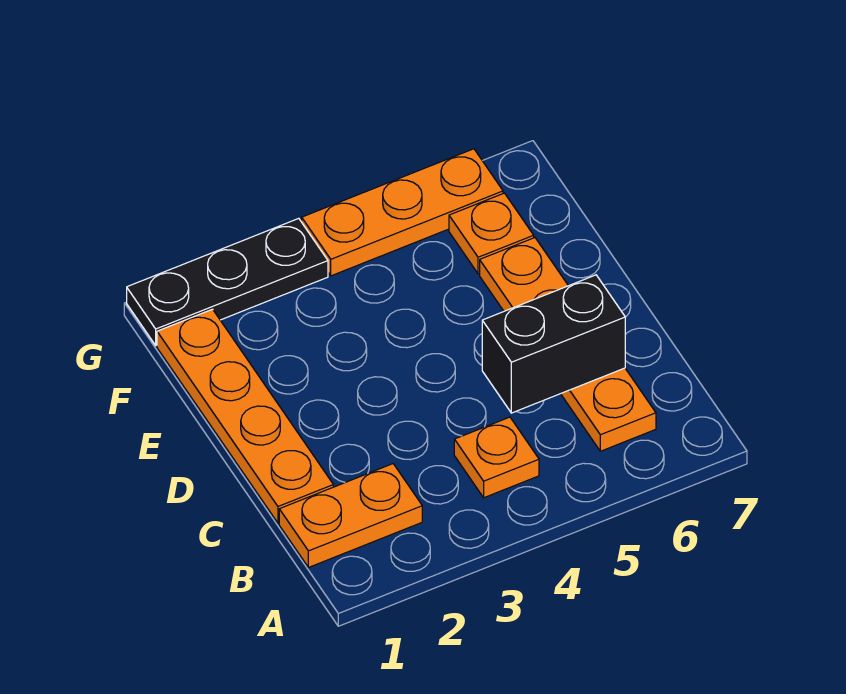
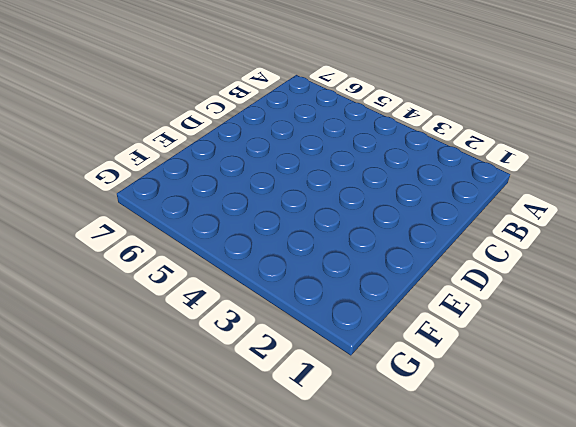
none -> orange plate B1:B2 level 1
none -> orange plate B4 level 1

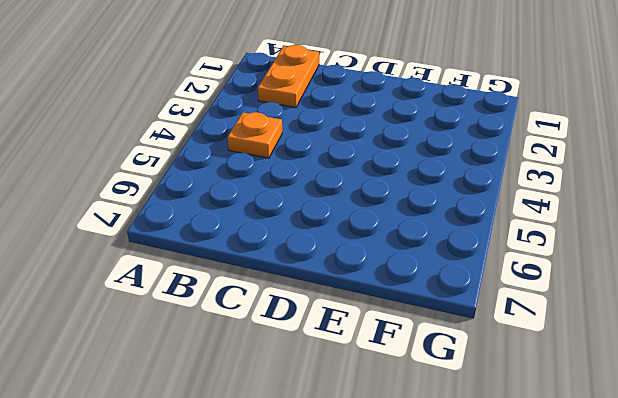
none -> orange plate B6:E6 level 1
none -> orange plate C1:F1 level 1

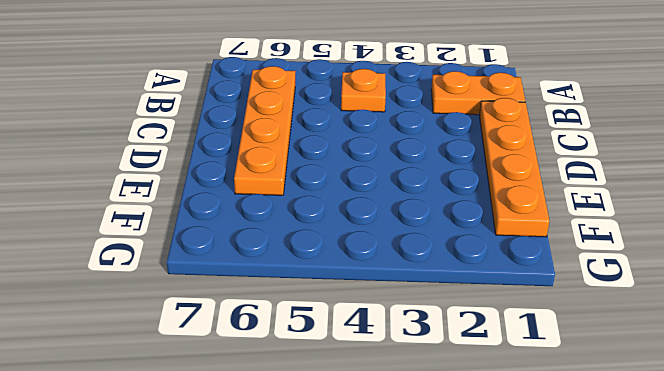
none -> orange plate F6 level 1
none -> black plate G1:G3 level 1

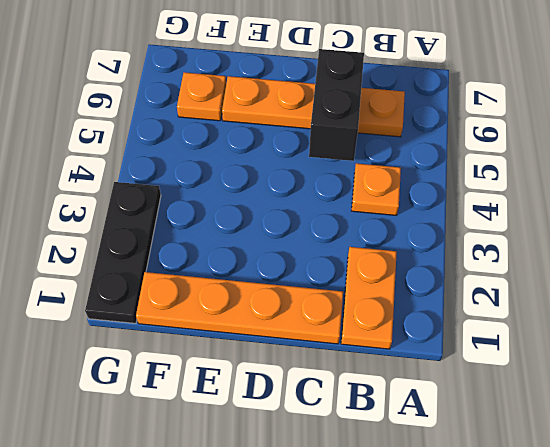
none -> orange plate G4:G6 level 1

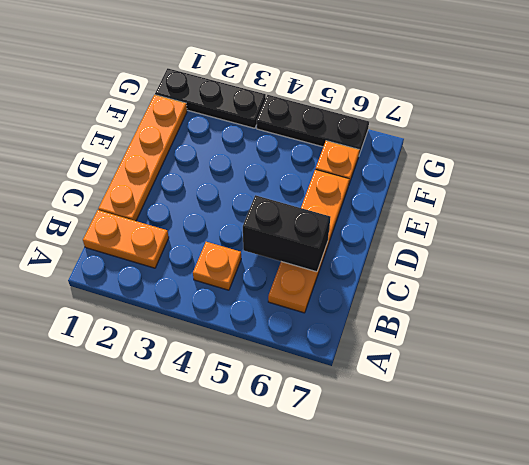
black plate G4:G6 level 1 -> orange plate G4:G6 level 1

